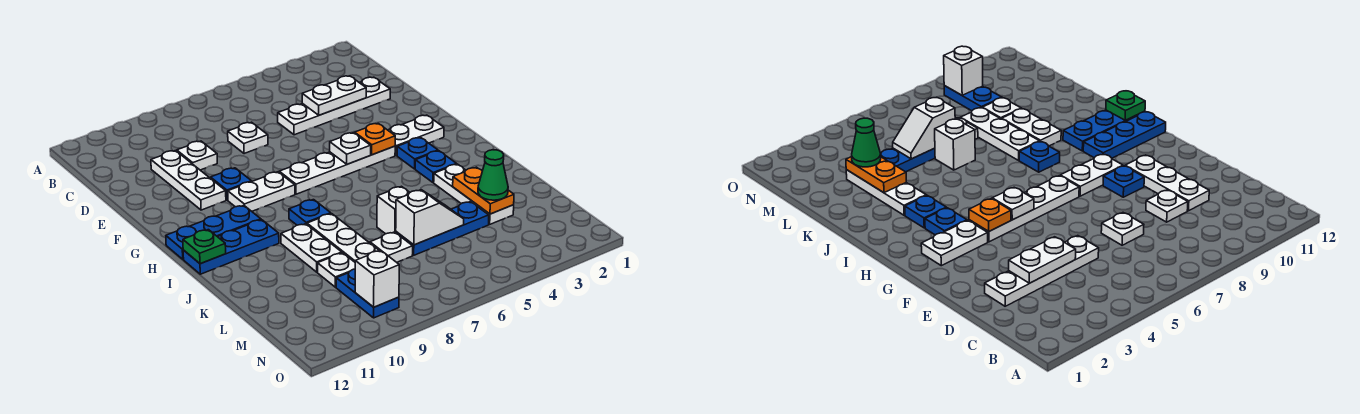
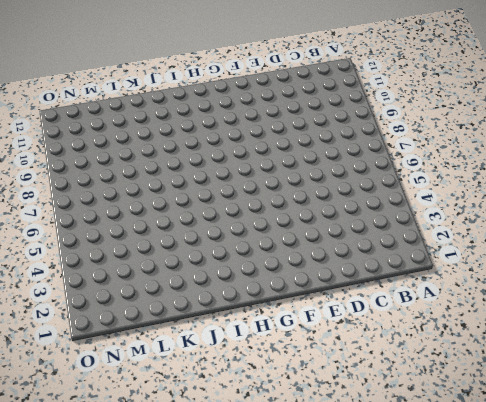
none -> white plate D2:D5 level 1
none -> white plate D7 level 1
none -> white plate D9 level 1

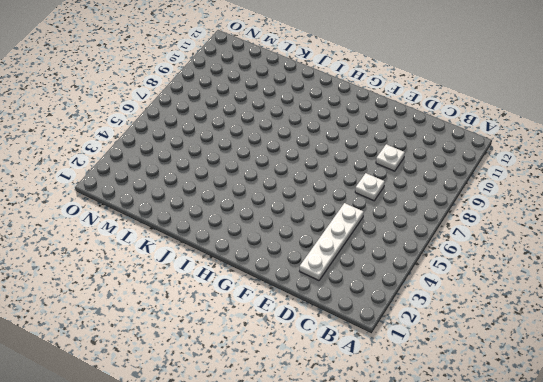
none -> white plate D10:F10 level 1
none -> blue plate F9 level 1
none -> white plate G2:G3 level 1

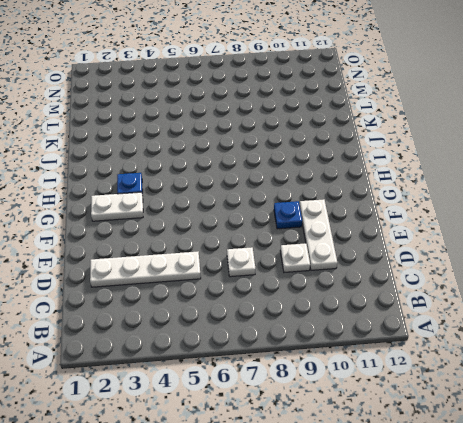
none -> white plate G4:G7 level 1
none -> white plate G8:G9 level 1
none -> blue plate H10:H12 level 1

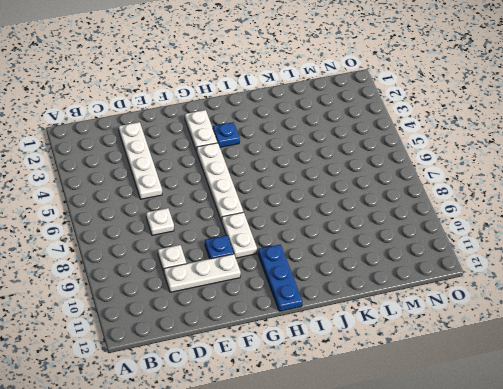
none -> blue plate I3 level 1
none -> blue plate I8 level 1
none -> blue plate I10:I12 level 1

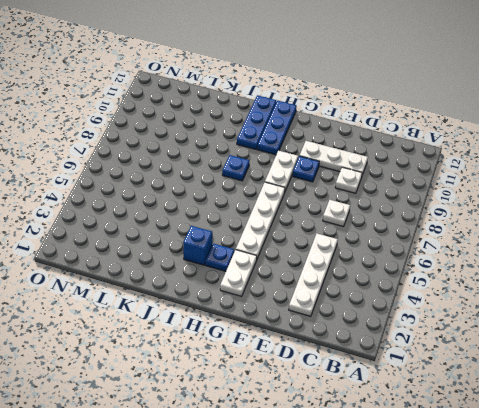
blue brick I3 level 1 -> blue plate I3 level 1
none -> white plate J3:L3 level 1
none -> white plate J8:L8 level 1
none -> white plate J9:K9 level 1

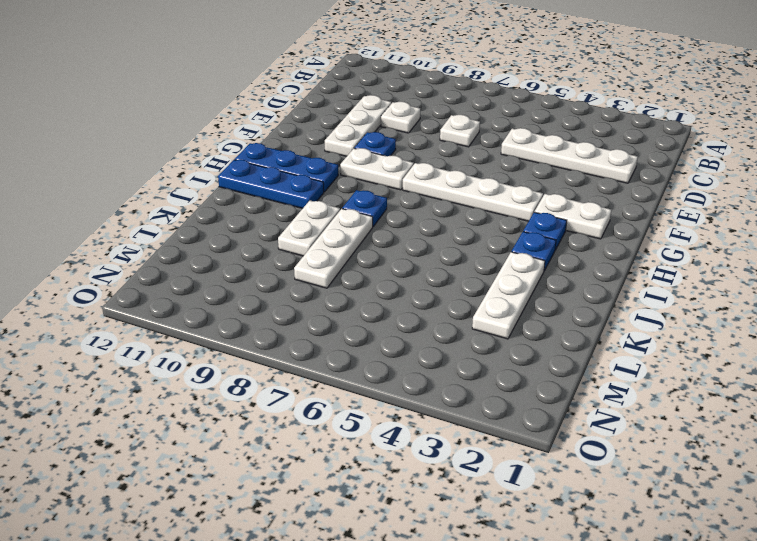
none -> white brick K6 level 1
none -> blue plate L4:L6 level 1
none -> white plate L7 level 1

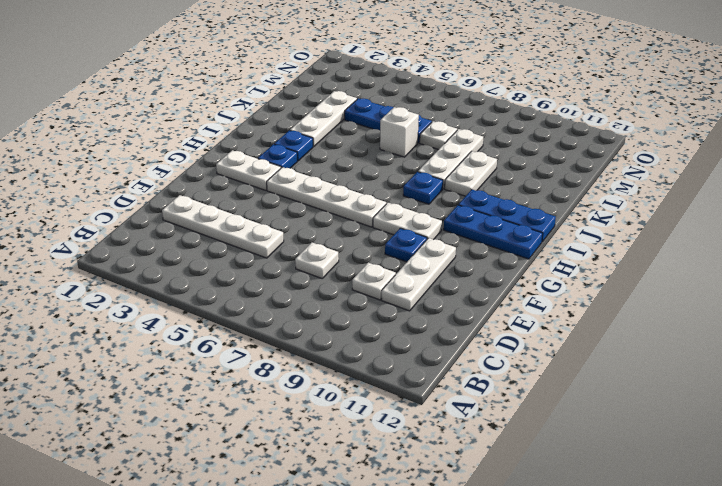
none -> white plate L9 level 1
none -> blue plate M9:N9 level 1
none -> white plate D3:D4 level 2

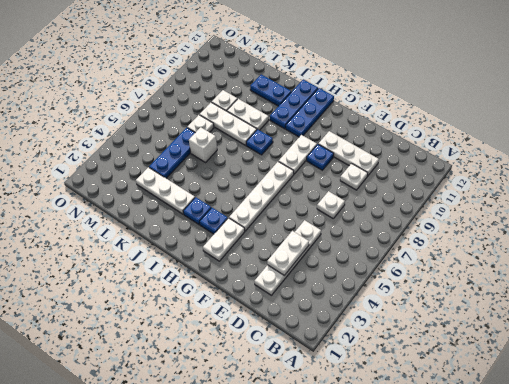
blue plate J11:K11 level 1 -> blue plate M9:N9 level 1
none -> orange plate G4 level 2
none -> white plate G5 level 2
none -> green plate I12 level 2

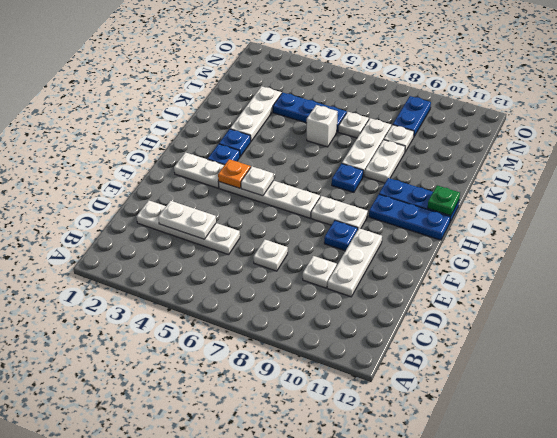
none -> orange plate K3:L3 level 2
none -> white slope L5:L6 level 2 top 6
none -> white brick N9 level 2

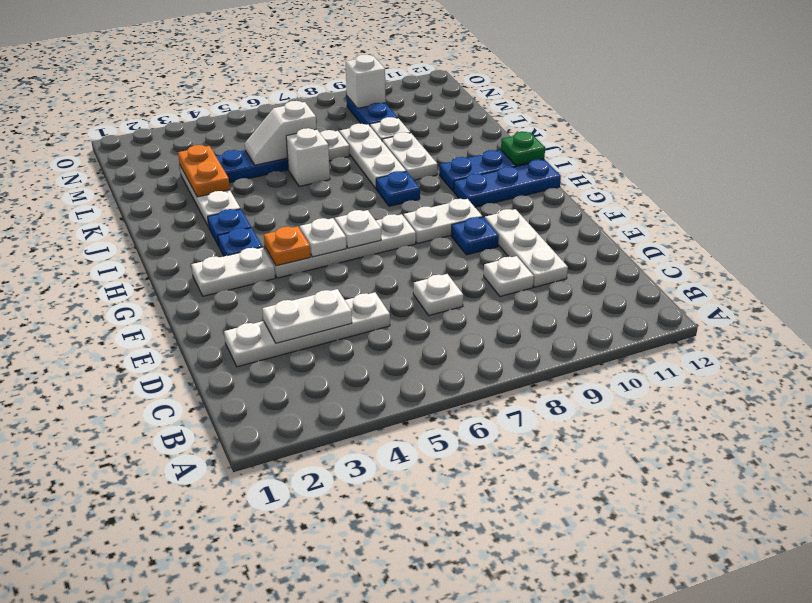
white plate G6 level 2 -> none
none -> green cone L3 level 3

